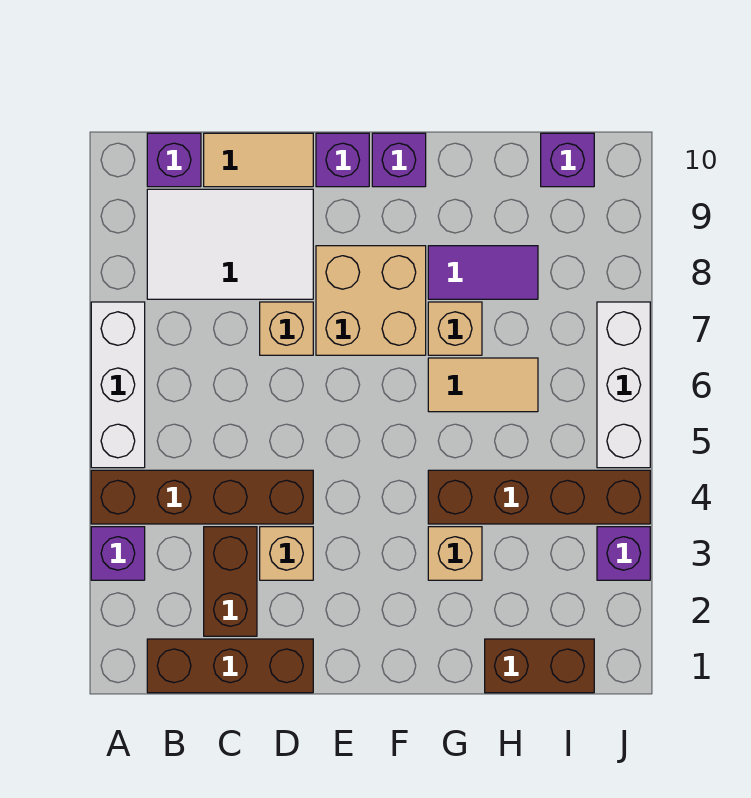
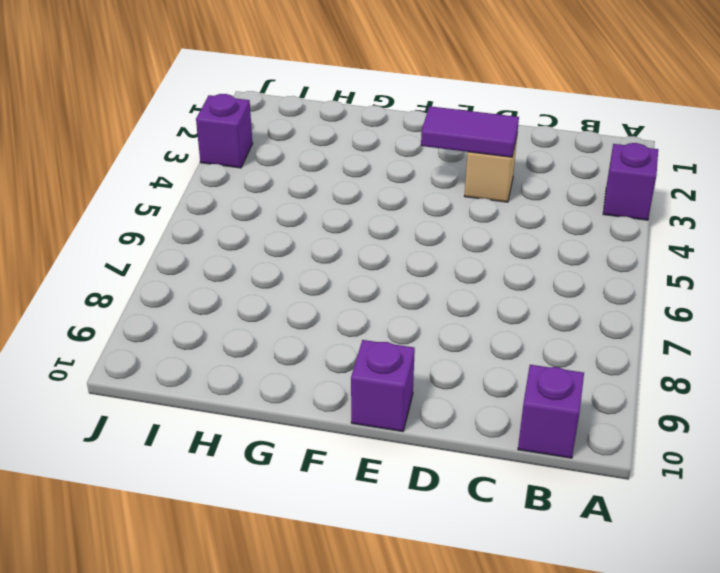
purple tile D3:E3 level 2 -> purple tile G8:H8 level 1
none -> brown brick A4:D4 level 1
none -> white brick A5:A7 level 1
none -> brown brick B1:D1 level 1

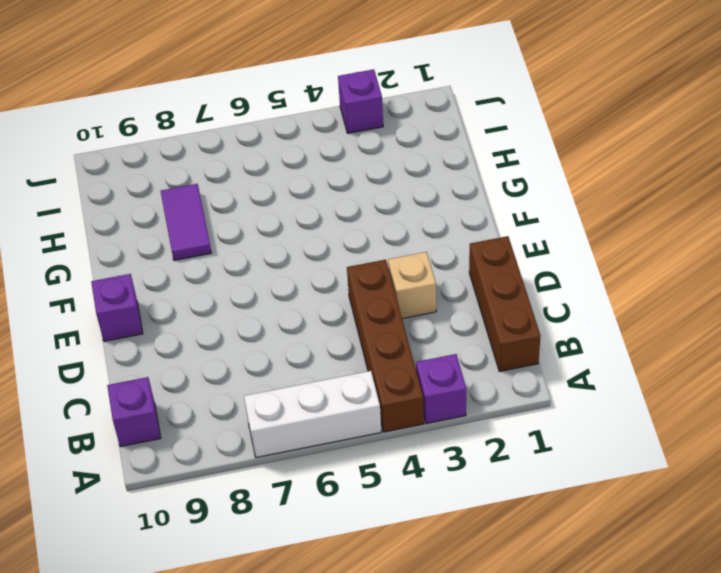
none -> white tile B8:D9 level 1
none -> brown brick C2:C3 level 1
none -> tan tile C10:D10 level 1

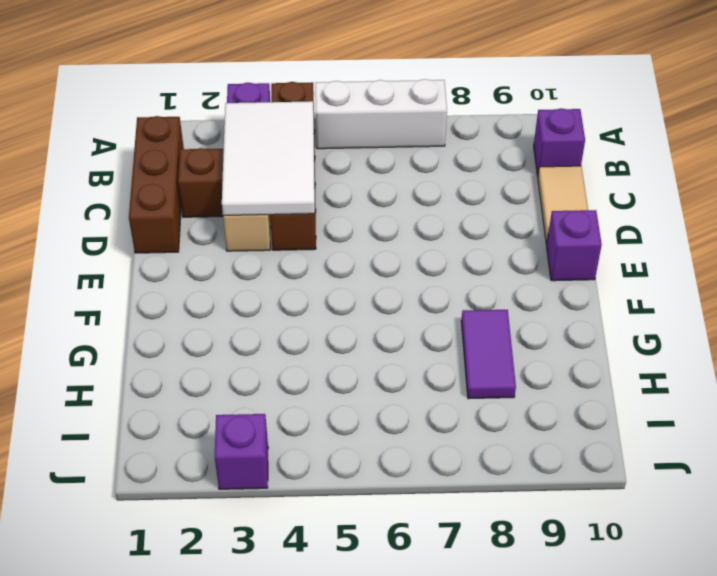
white tile B3:D4 level 2 -> white tile B8:D9 level 1
none -> tan brick D7 level 1
none -> tan brick E7:F8 level 1
none -> purple brick F10 level 1

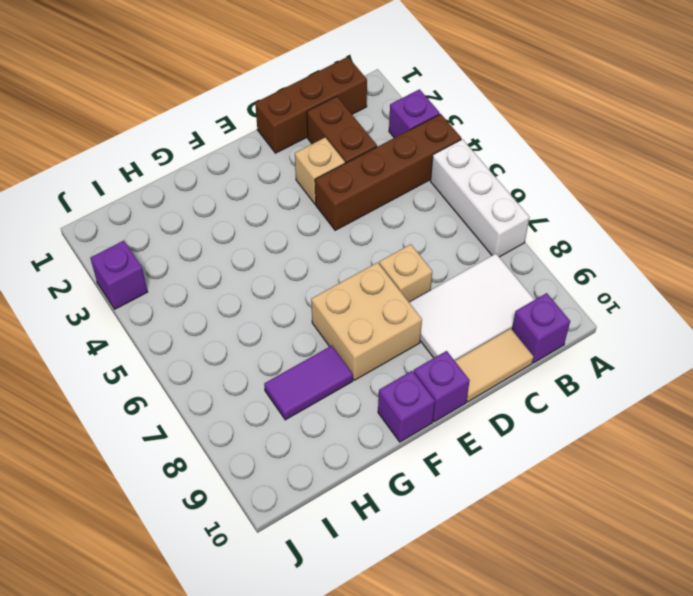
none -> tan brick G3 level 1
none -> brown brick G4:J4 level 1
none -> tan tile G6:H6 level 1

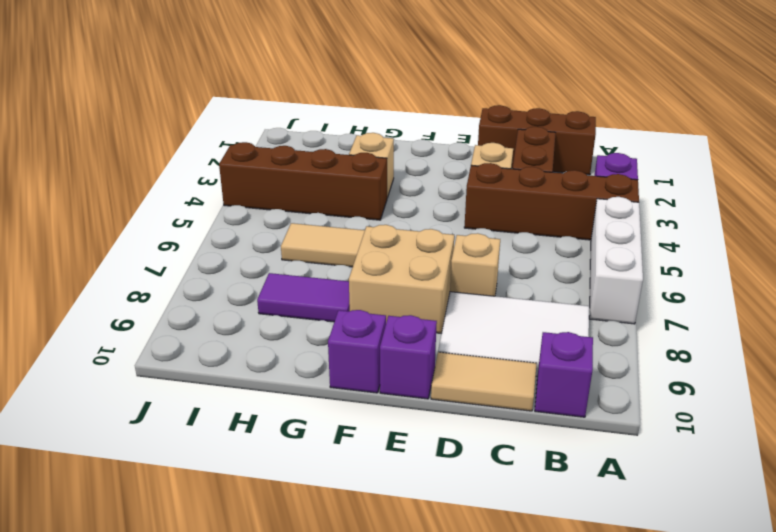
none -> tan brick G7 level 1
none -> brown brick H1:I1 level 1
none -> purple brick I10 level 1

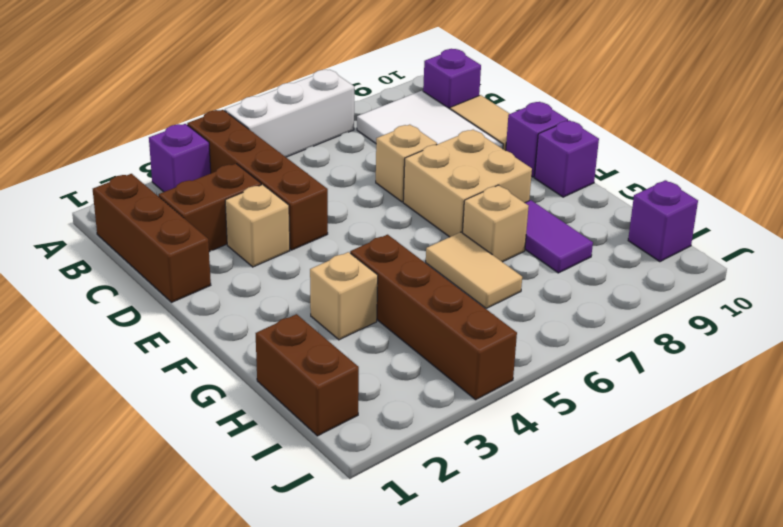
none -> purple brick J3 level 1
none -> white brick J5:J7 level 1

